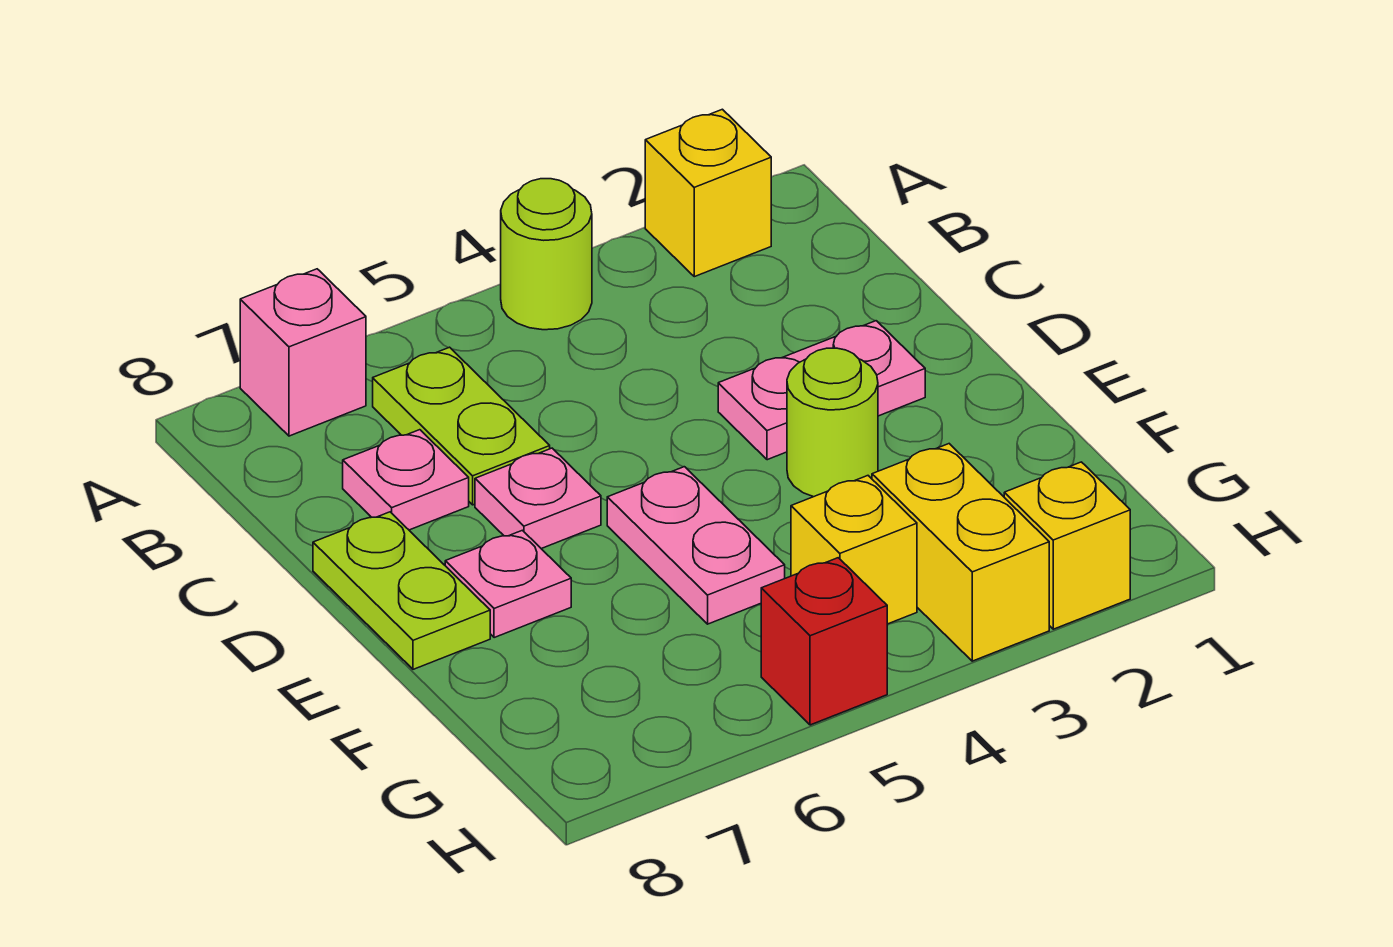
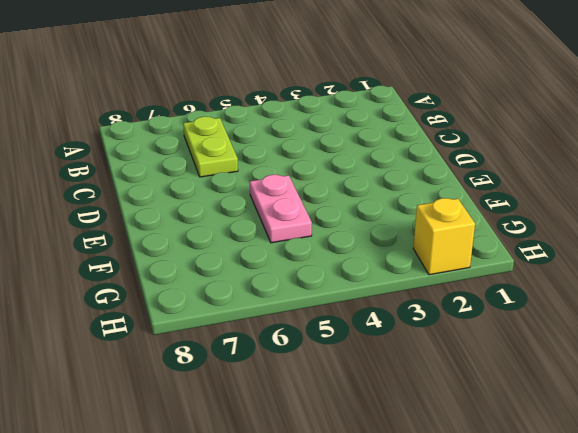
none -> yellow brick A2 level 1
none -> lime round brick A4 level 1
none -> pink brick A7 level 1

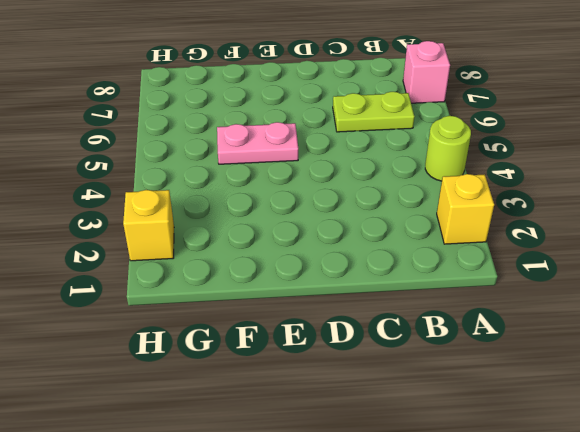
none -> pink plate C7 level 1
none -> pink plate D2:D3 level 1
none -> pink plate D6 level 1

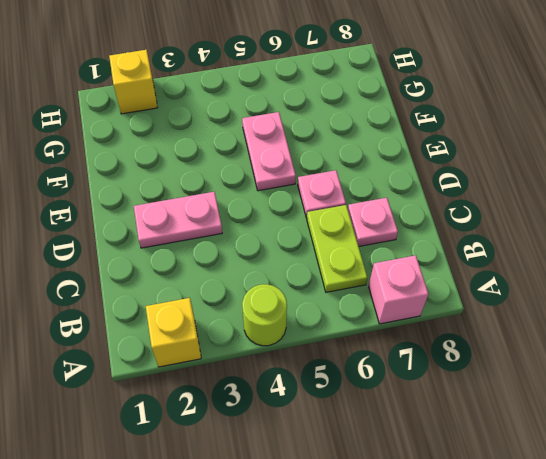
none -> lime plate D8:E8 level 1
none -> lime round brick E3 level 1
none -> pink plate E7 level 1

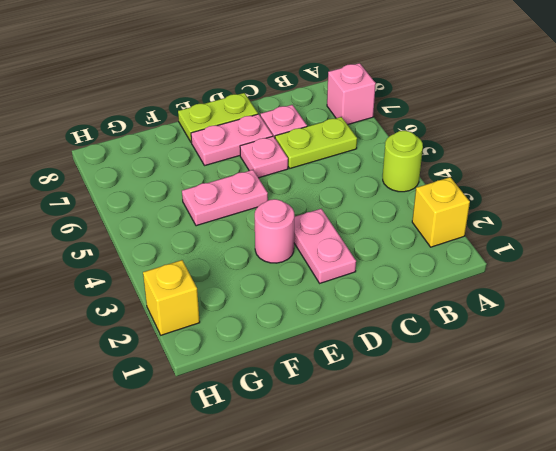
pink plate D7:E7 level 1 -> pink plate E7 level 1
pink round brick E3 level 1 -> lime round brick E3 level 1
none -> yellow brick G3:H3 level 1
none -> yellow brick G4 level 1
none -> red brick H5 level 1

